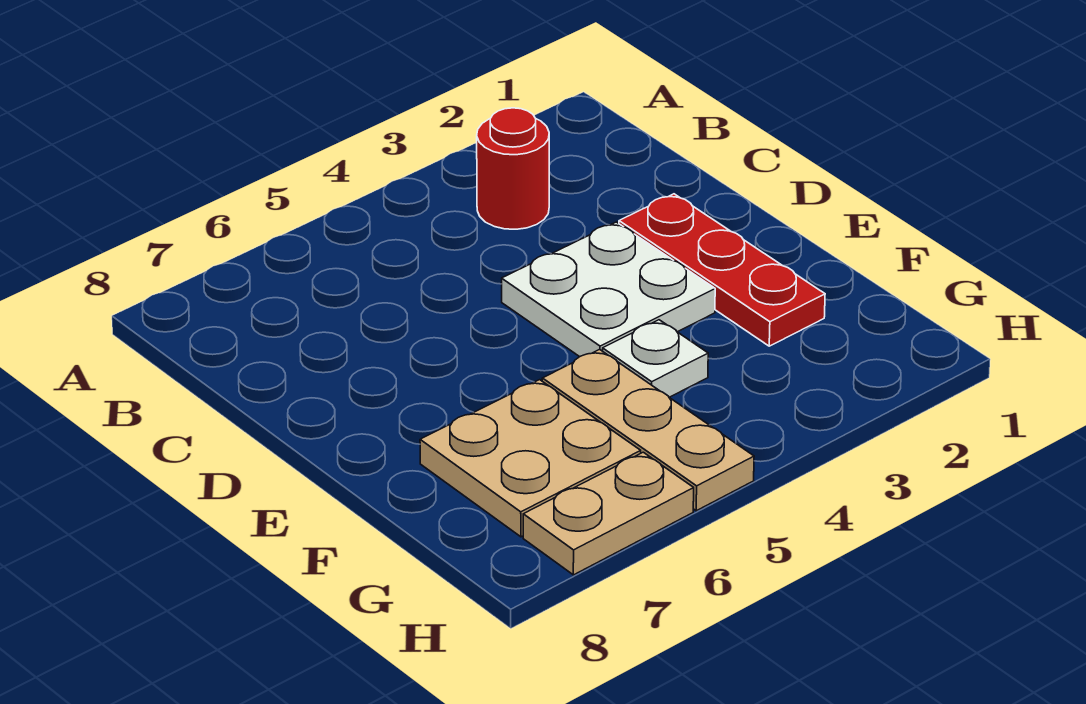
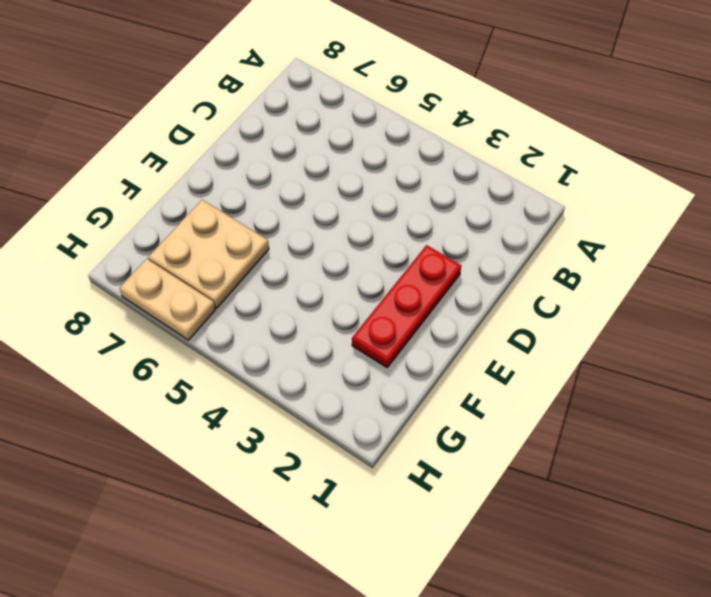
none -> red round brick B3 level 1
none -> white plate D3:E4 level 1

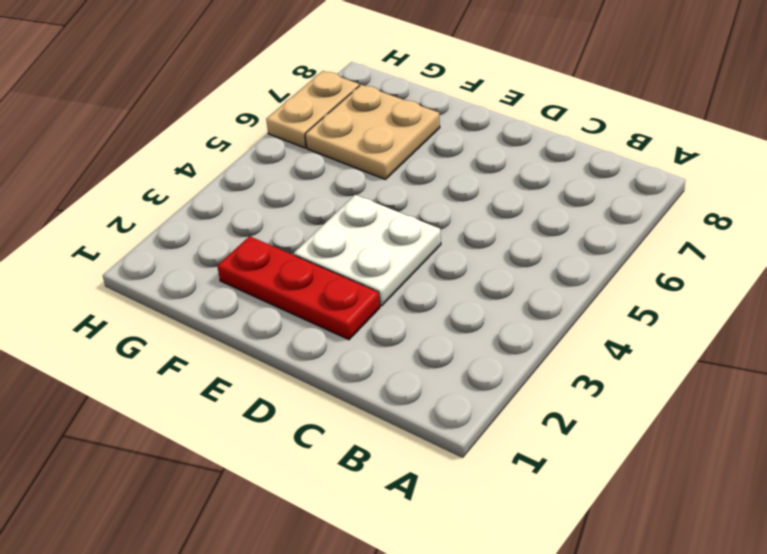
none -> red round brick B3 level 1
none -> white plate F4 level 1

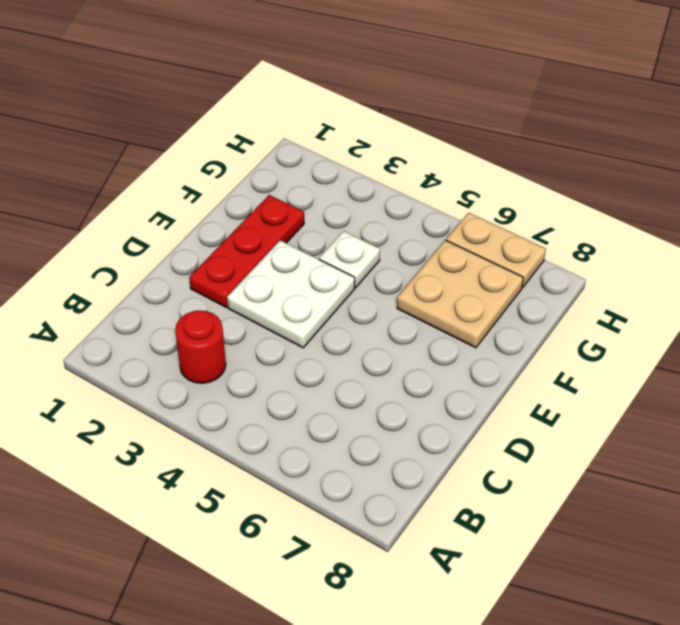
none -> tan plate F5:H5 level 1

